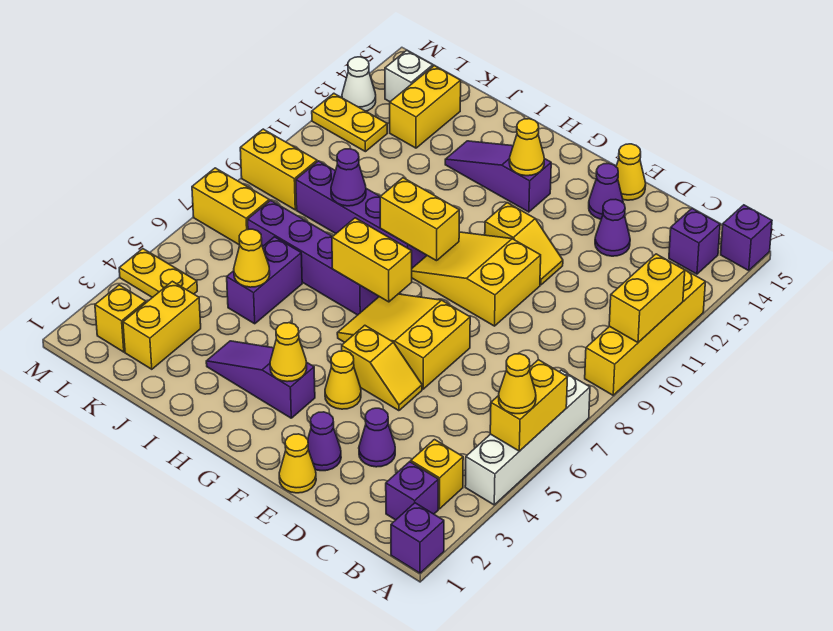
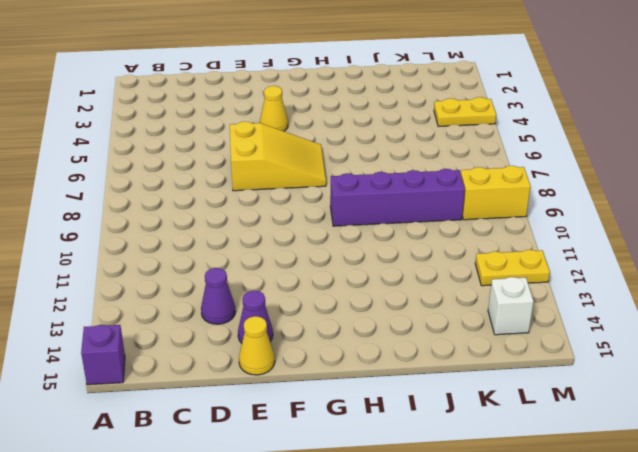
none -> purple brick A1 level 1
none -> white brick A4:A7 level 1
none -> yellow brick A9:A12 level 1
none -> purple brick B2 level 1

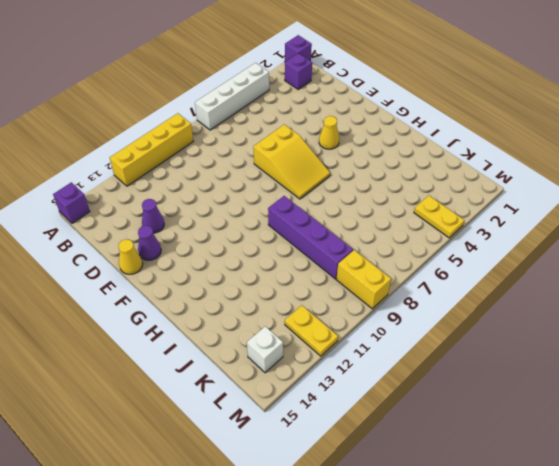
none -> yellow brick B3 level 1
none -> purple brick B14 level 1
none -> purple cone D3 level 1
none -> yellow cone E1 level 1

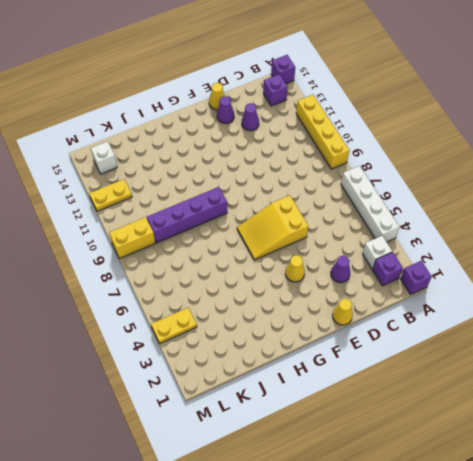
white brick B3 level 1 -> yellow brick B3 level 1
none -> purple cone E2 level 1
none -> yellow slope E5:F5 level 1 top F
none -> yellow slope E9:G10 level 1 top E
none -> yellow slope E11:F11 level 1 top F

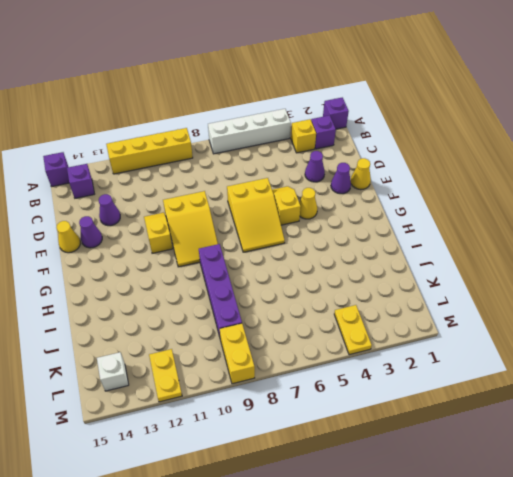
none -> purple slope G3:I3 level 1 top G
none -> purple slope G13:I13 level 1 top G
none -> purple brick H7:K7 level 1
none -> purple brick J5:J6 level 1

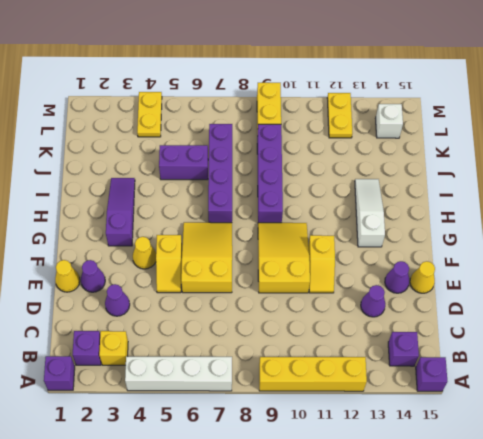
white slope G13:I13 level 1 top G -> purple slope G13:I13 level 1 top G
none -> yellow brick K2:K3 level 1
none -> yellow brick K13:K14 level 1
none -> yellow brick L2 level 1
none -> yellow brick L7:M7 level 1

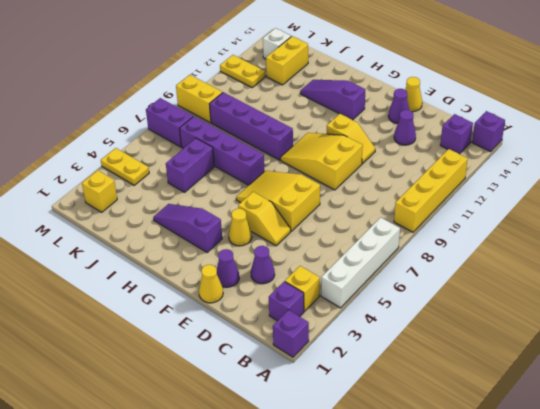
purple brick L7:M7 level 1 -> yellow brick L7:M7 level 1
none -> yellow brick K2:K3 level 1
none -> white cone M13 level 1
none -> yellow brick A5:A6 level 2
none -> yellow brick A10:A11 level 2

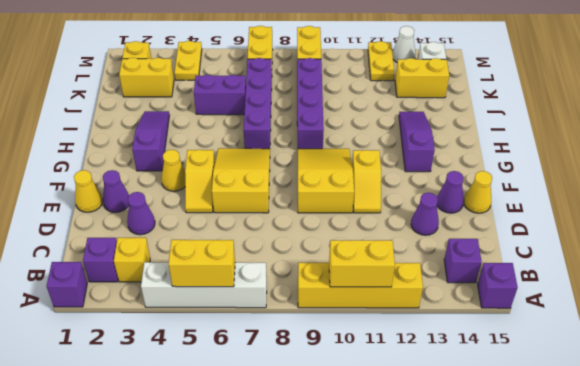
none -> yellow cone G3 level 2
none -> yellow brick G7:H7 level 2
none -> yellow brick G9:H9 level 2
none -> yellow cone G13 level 2

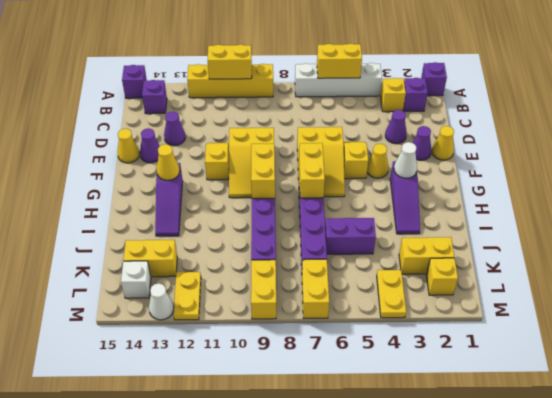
white cone G3 level 2 -> yellow cone G3 level 2
none -> yellow cone J5 level 2
none -> purple cone J9 level 2
none -> yellow cone A5 level 3

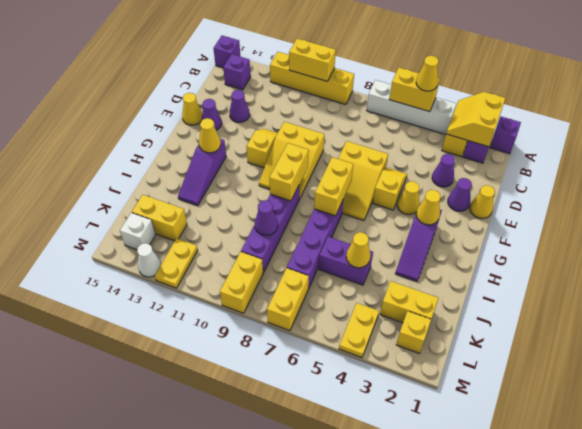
yellow slope A2:B3 level 2 top 2 -> none

